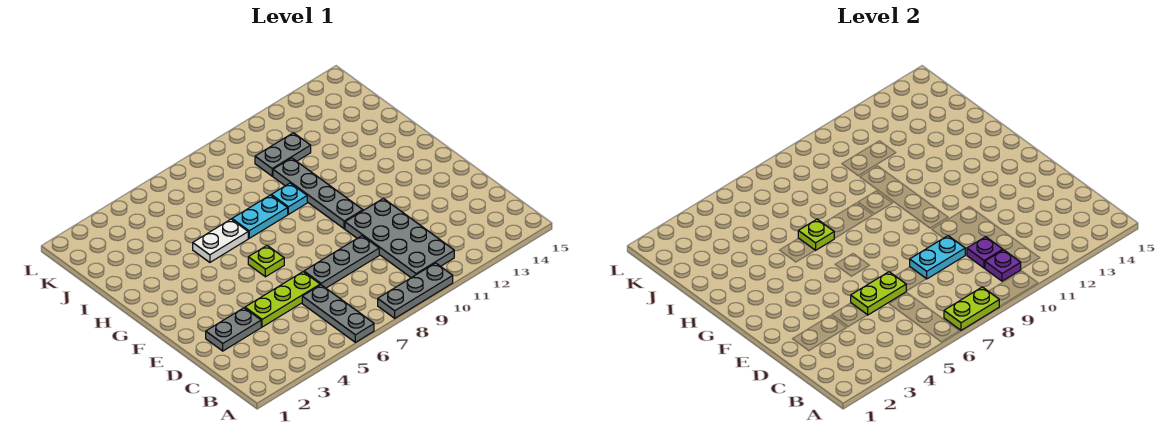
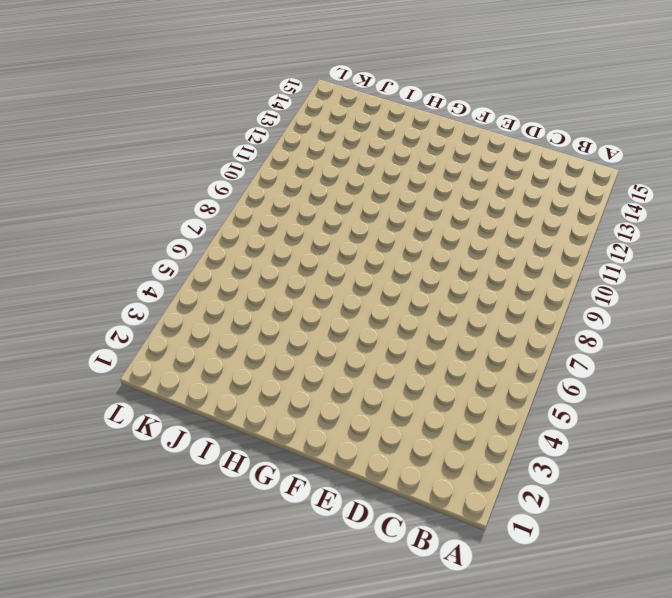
none -> grey plate A6:C6 level 1
none -> grey plate A8:A10 level 1
none -> grey plate B10:E11 level 1

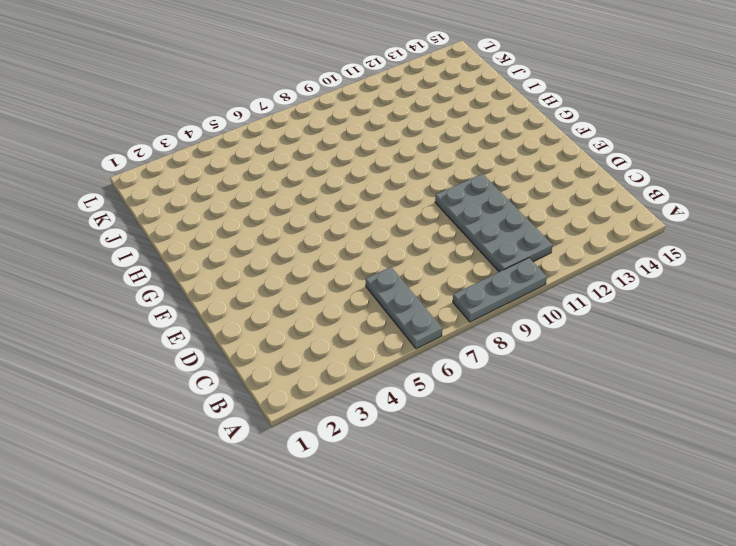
none -> grey plate D2:D3 level 1
none -> lime plate D4:D6 level 1
none -> grey plate D7:D9 level 1

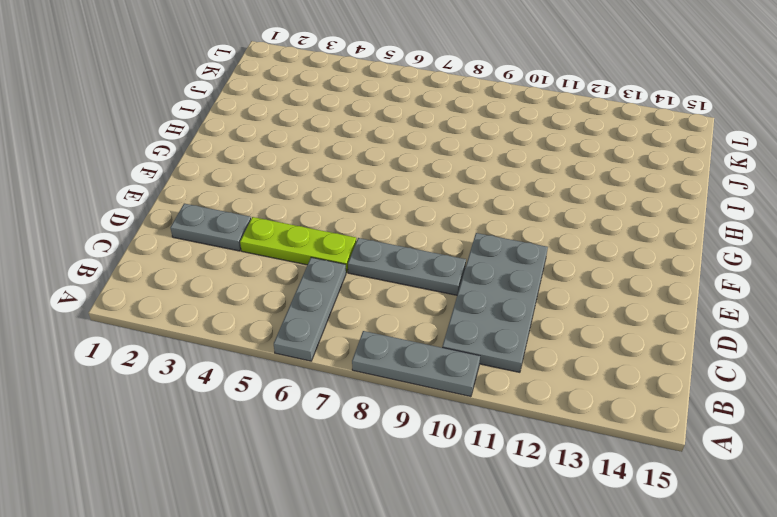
none -> lime plate F6 level 1
none -> grey plate F10:I10 level 1
none -> white plate H5:H6 level 1

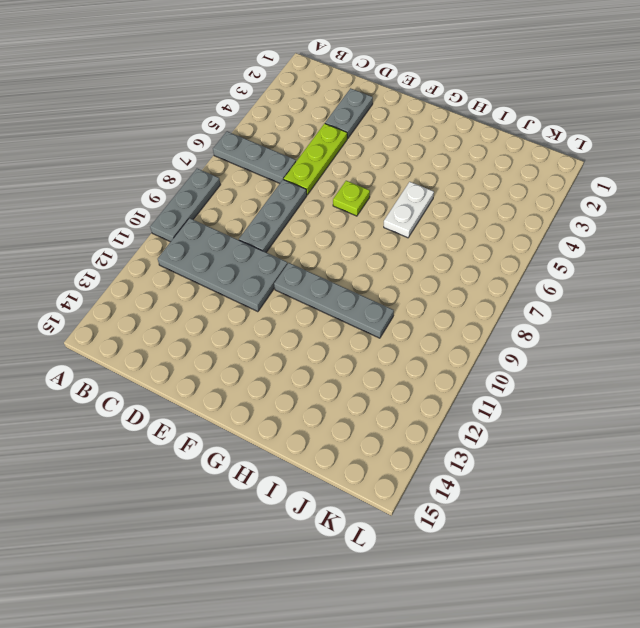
none -> cyan plate H7:H8 level 1
none -> cyan plate H9 level 1
none -> grey plate J10:J11 level 1

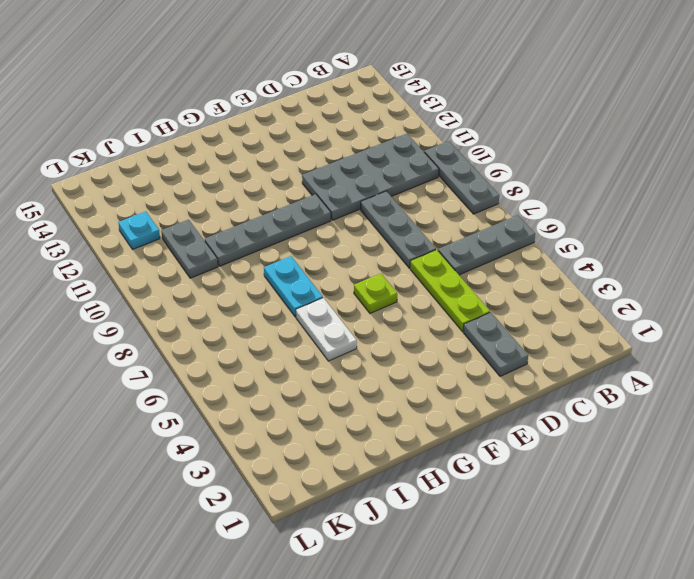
cyan plate K12 level 1 -> cyan plate H9 level 1
none -> lime plate A7:A8 level 2
none -> purple plate B10 level 2
none -> purple plate C10 level 2

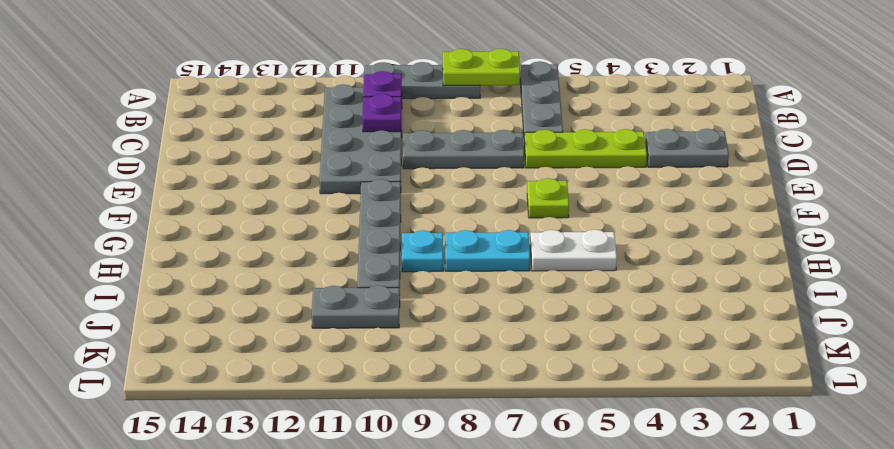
none -> lime plate D5:D6 level 2
none -> cyan plate D8:D9 level 2
none -> lime plate H6 level 2

